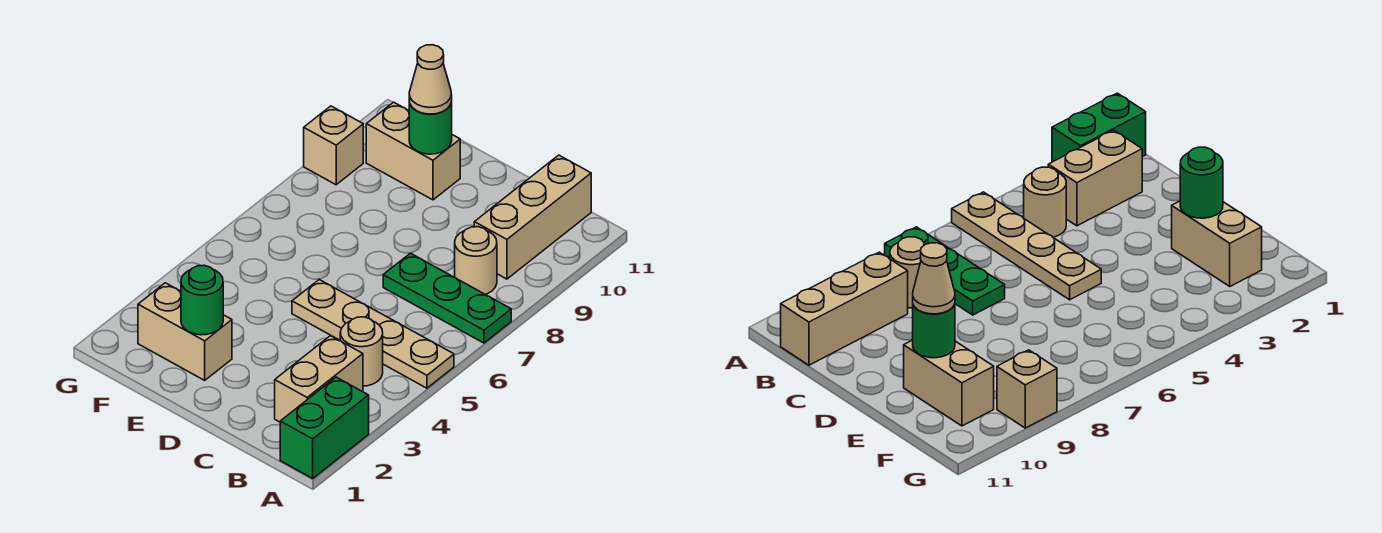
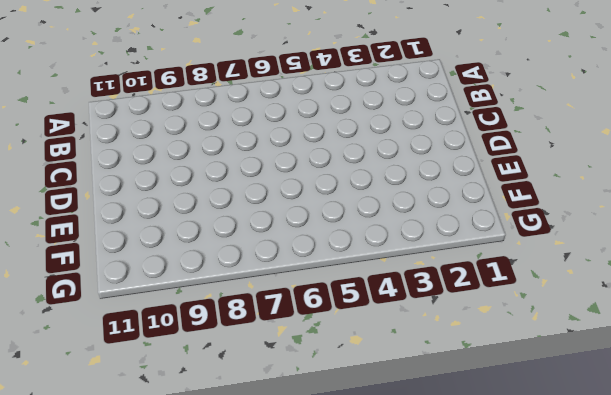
none -> green brick A1:A2 level 1
none -> tan plate A5:D5 level 1
none -> green plate A7:C7 level 1

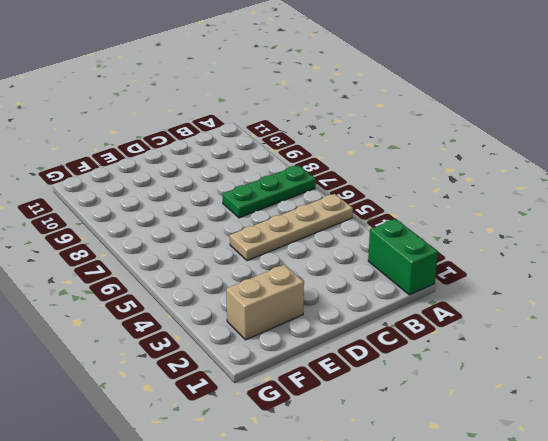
none -> tan brick B2:B3 level 1
none -> tan round brick B4 level 1
none -> tan round brick B8 level 1

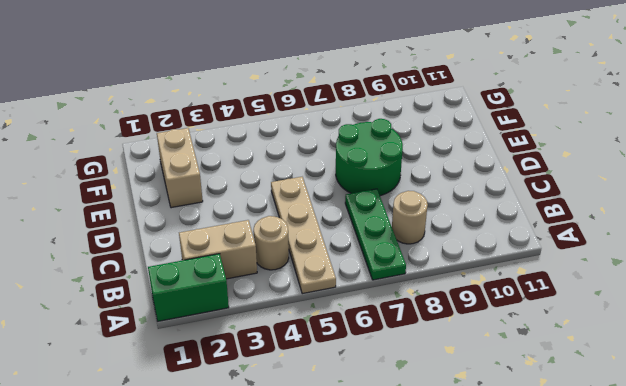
green round brick D7:E8 level 1 -> none
none -> tan brick B9:B11 level 1
none -> tan brick E10:F10 level 1
none -> tan brick G9 level 1

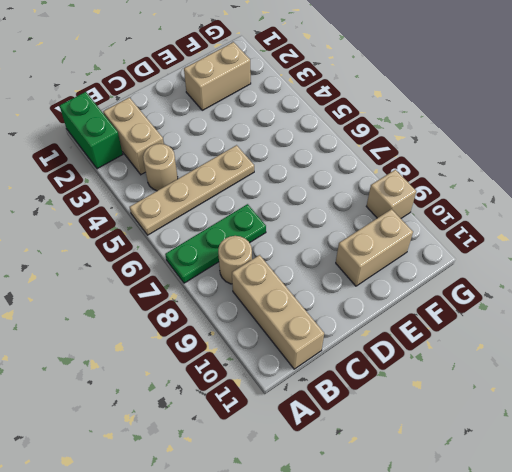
none -> green round brick E2 level 2
none -> green round brick E10 level 2
none -> tan cone E10 level 3

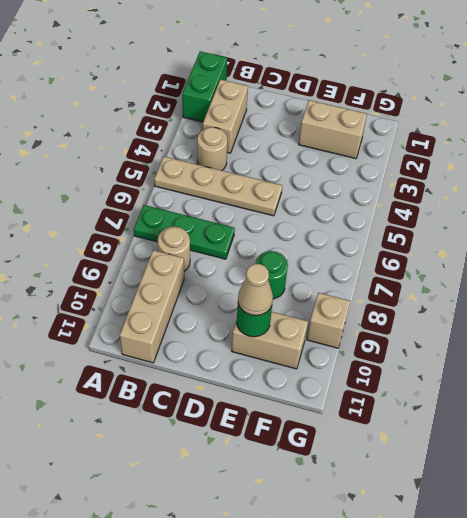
green round brick E8 level 1 -> green round brick E2 level 2

